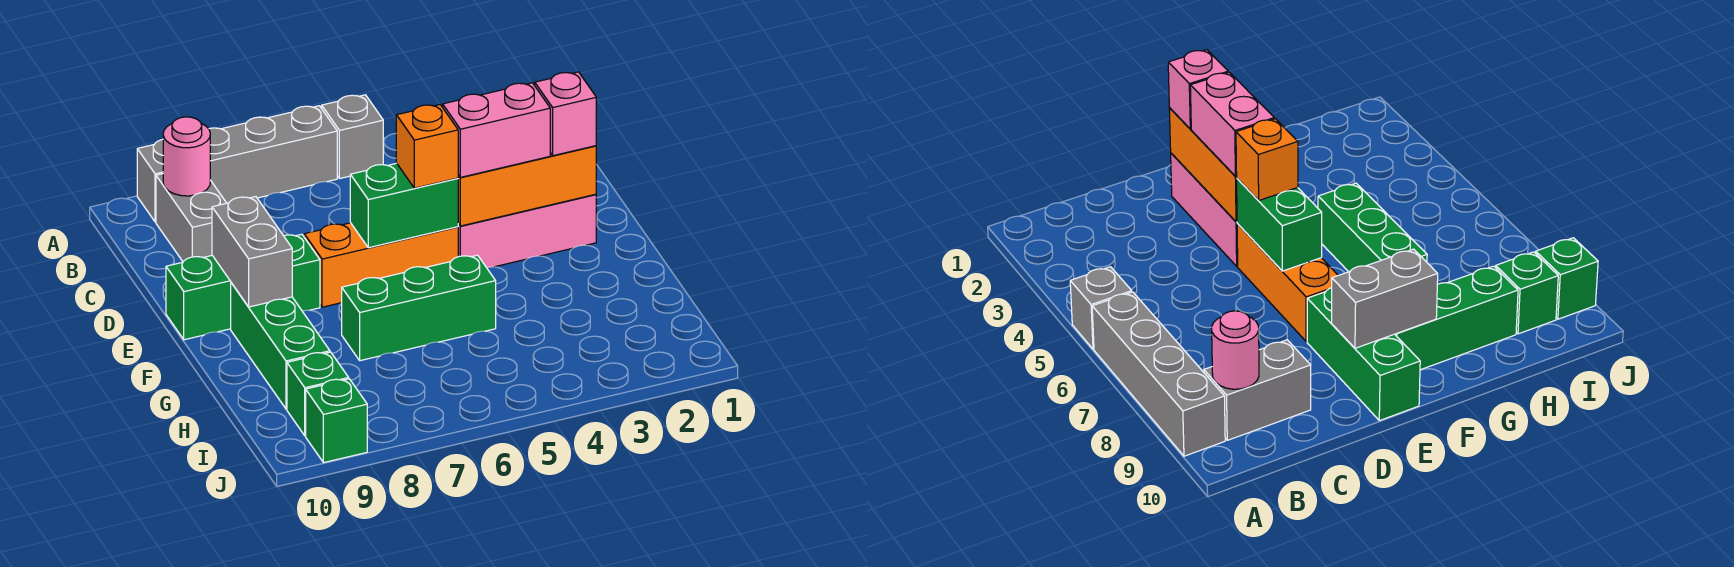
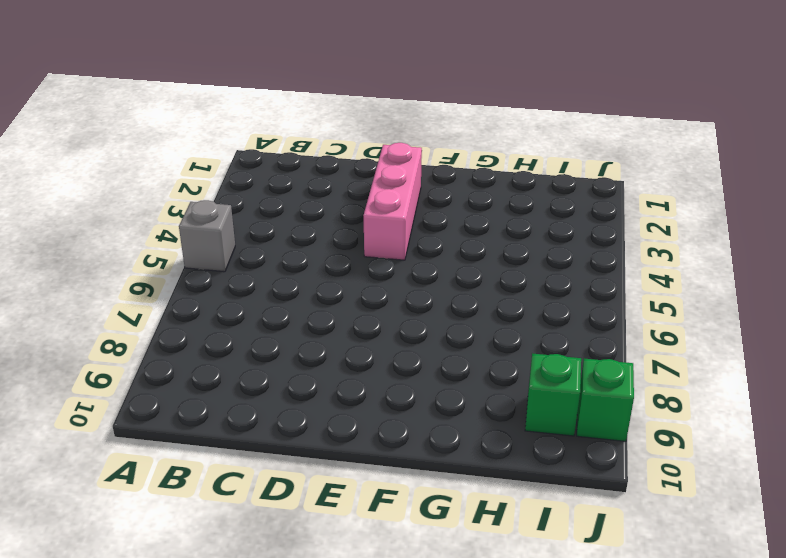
none -> grey brick A6:A9 level 1
none -> grey brick B9:C9 level 1
none -> orange brick E5:E7 level 1

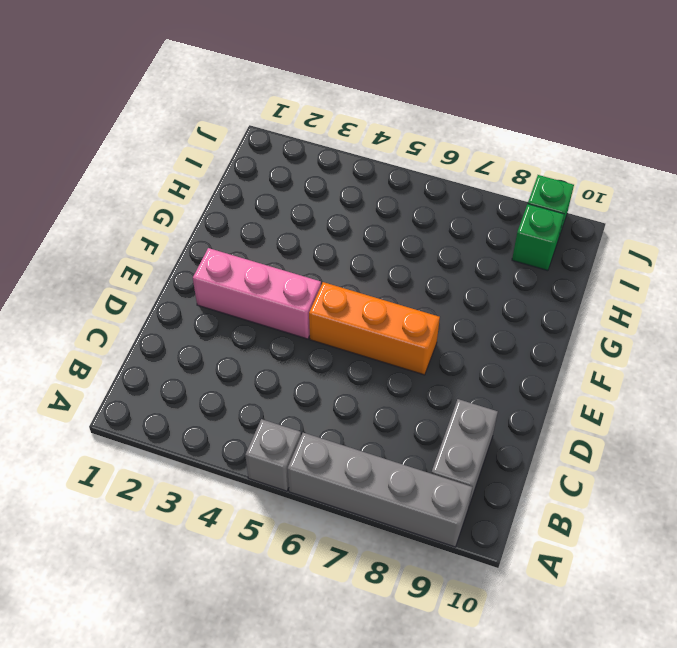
none -> green brick E8:E10 level 1
none -> green brick F9:H9 level 1
none -> green brick G5:G7 level 1

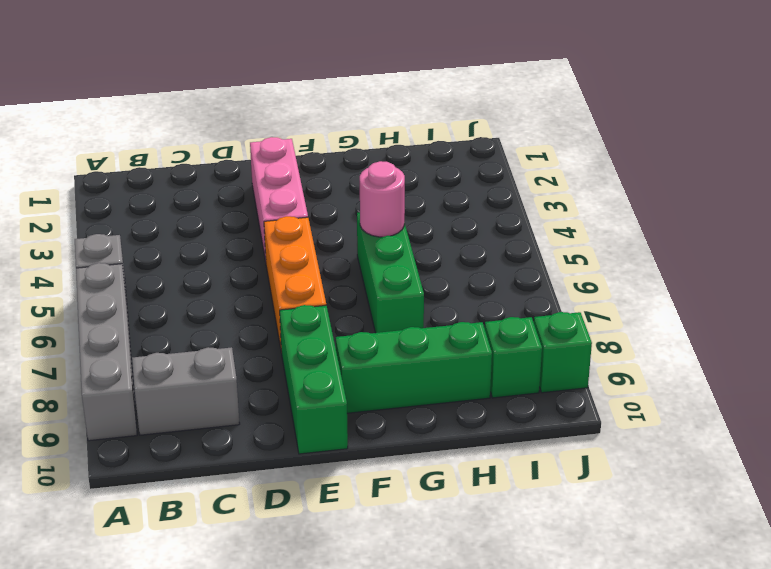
pink round brick G5 level 2 -> pink round brick B9 level 2
none -> orange brick E2:E4 level 2
none -> green brick E5:E6 level 2
none -> grey brick E9:F9 level 2

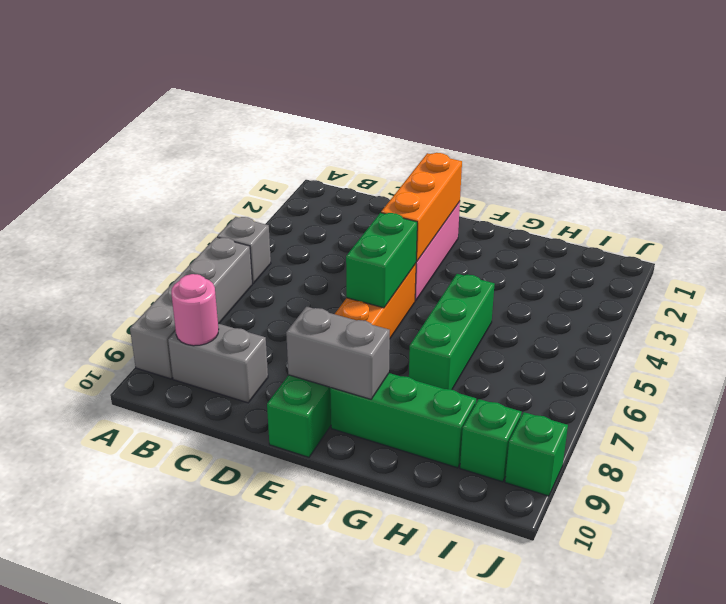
none -> pink brick E2 level 3
none -> pink brick E3:E4 level 3
none -> orange brick E5 level 3

